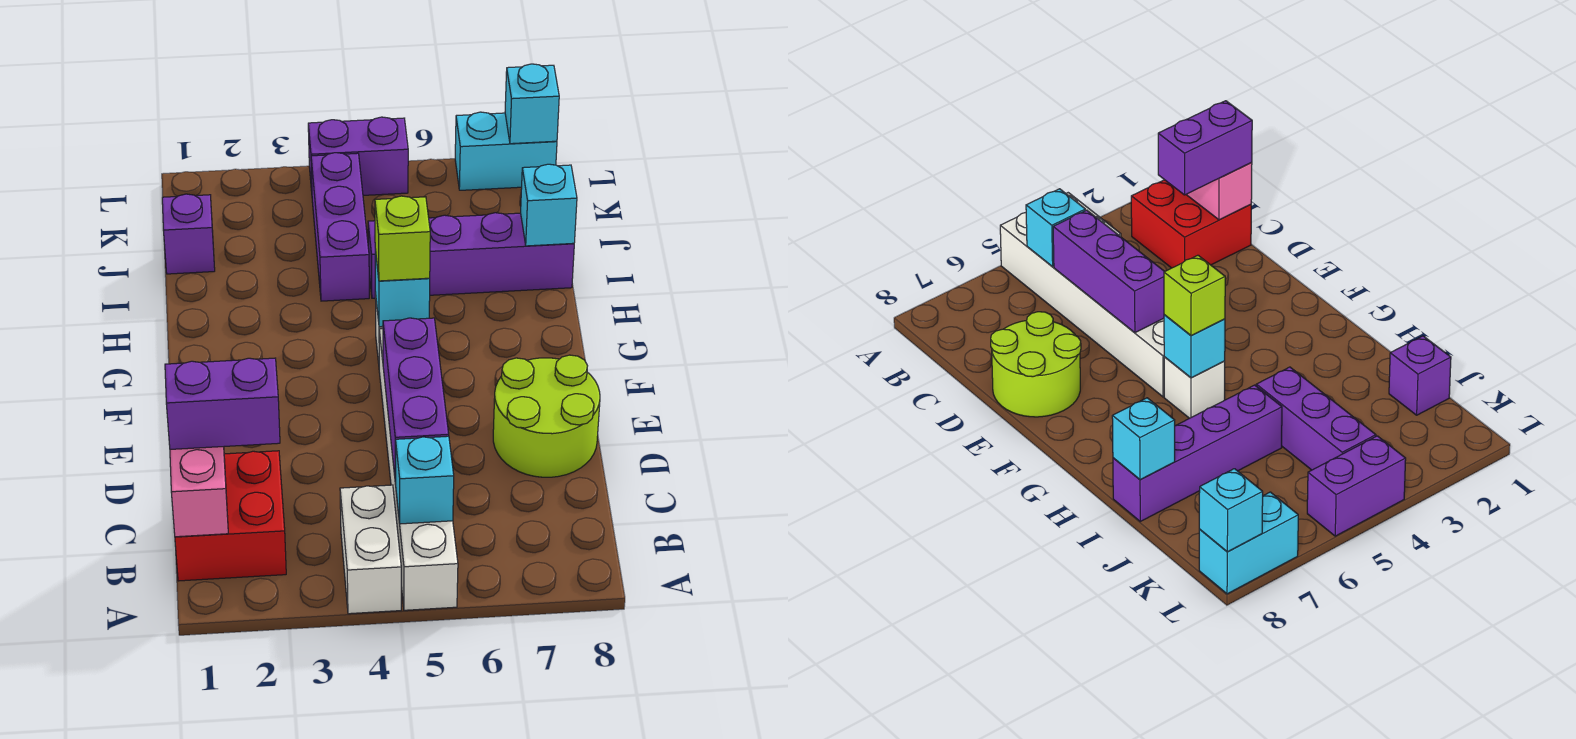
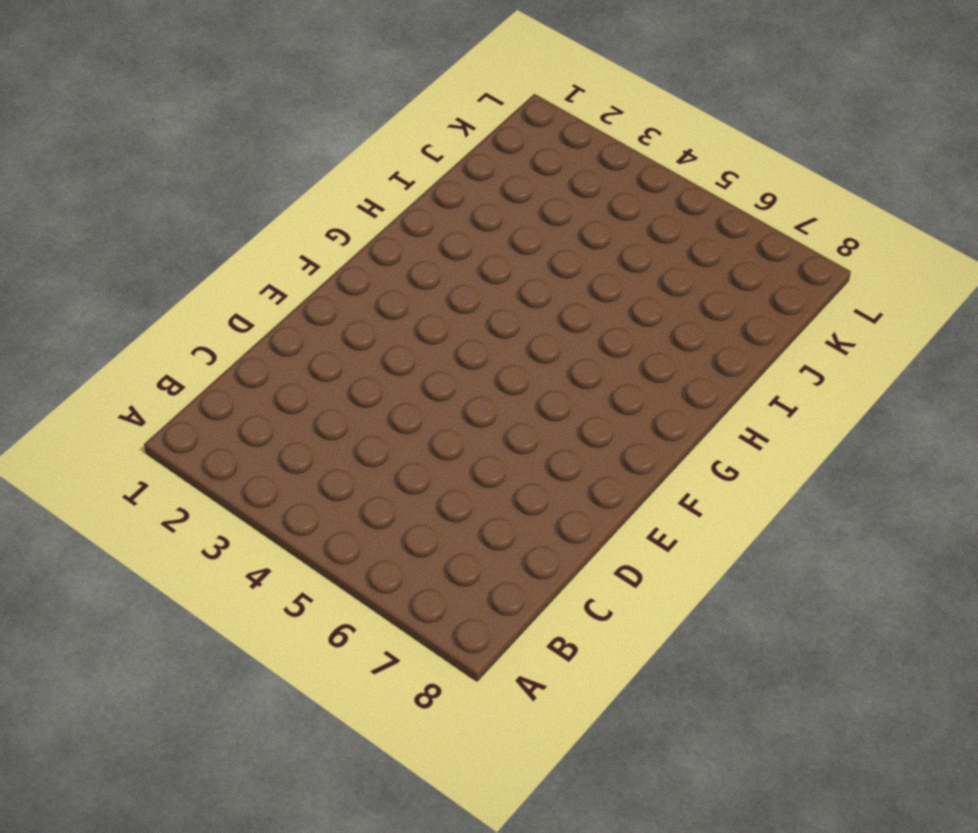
none -> white brick A4:B4 level 1
none -> white brick A5:F5 level 1
none -> red brick B1:C2 level 1

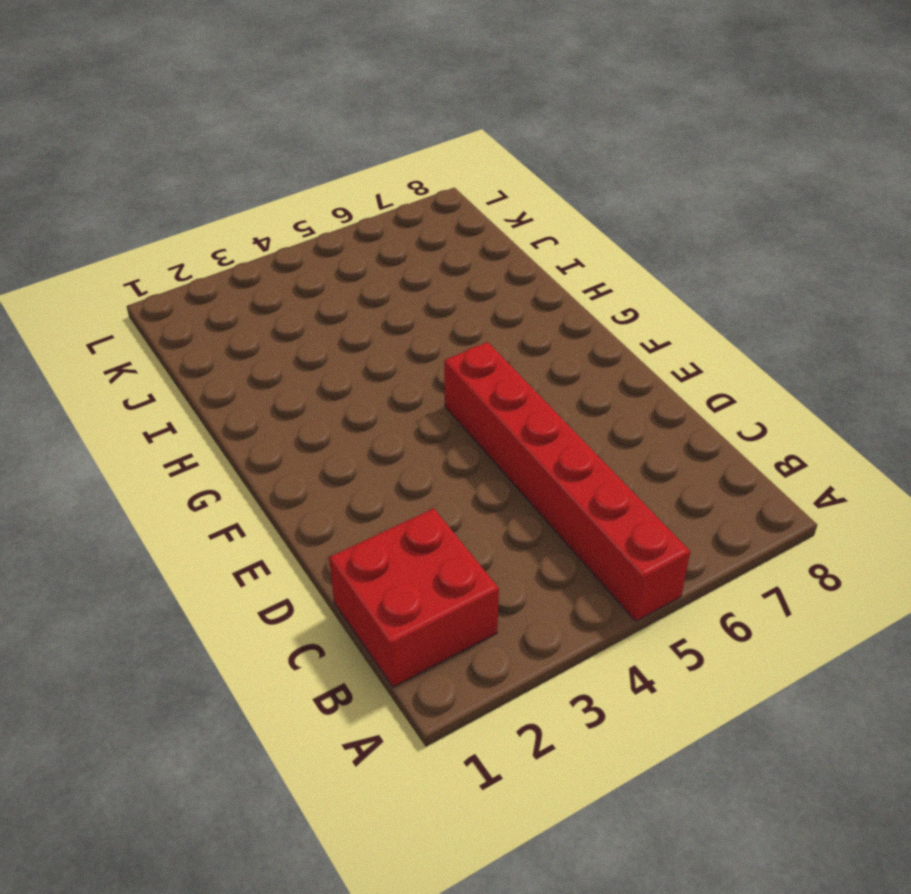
red brick A5:F5 level 1 -> white brick A5:F5 level 1
none -> white brick A4:B4 level 1
none -> lime round brick D7:E8 level 1
none -> white brick G5 level 1

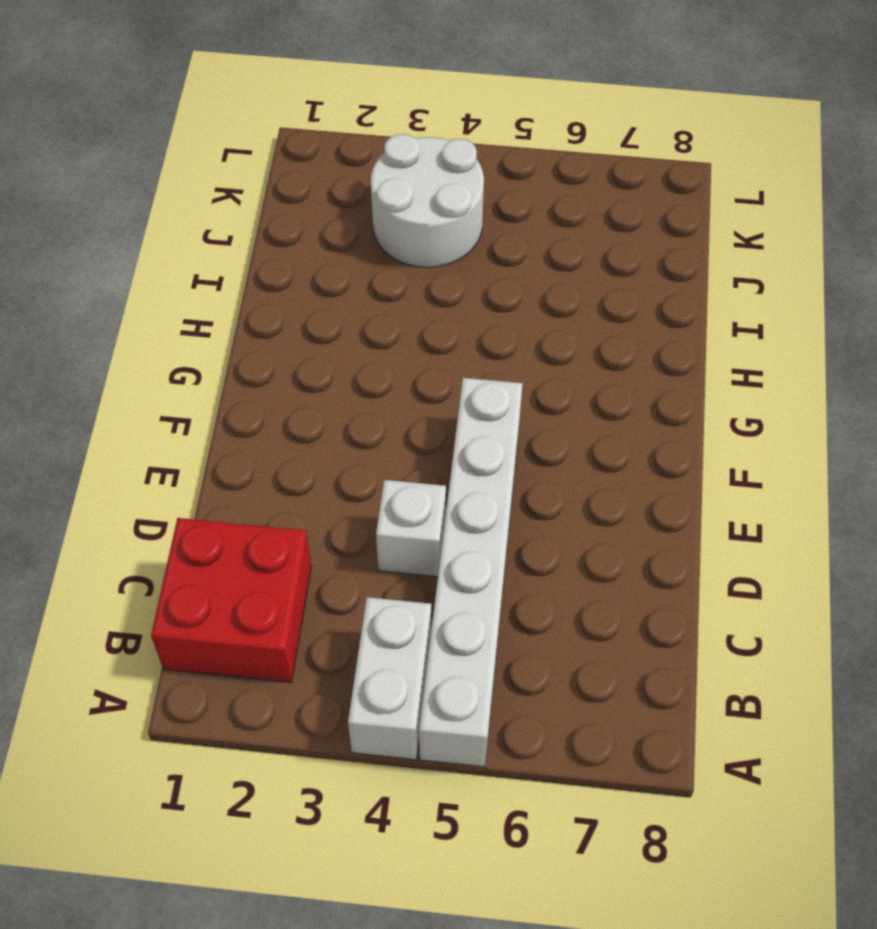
white brick D4 level 1 -> white brick G5 level 1
white round brick J3:K4 level 1 -> purple brick I4:K4 level 1
none -> lime round brick D7:E8 level 1
none -> purple brick I5:I8 level 1
none -> purple brick J1 level 1

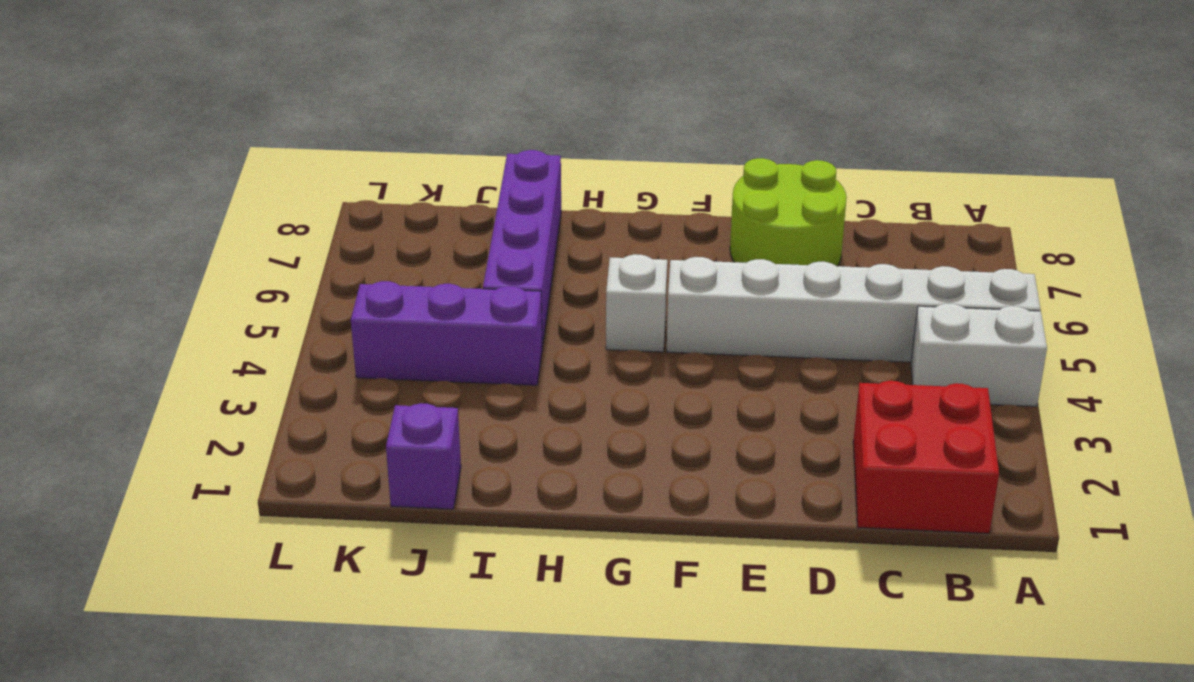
none -> purple brick L4:L5 level 1
none -> cyan brick L7:L8 level 1
none -> pink brick B1:C1 level 2

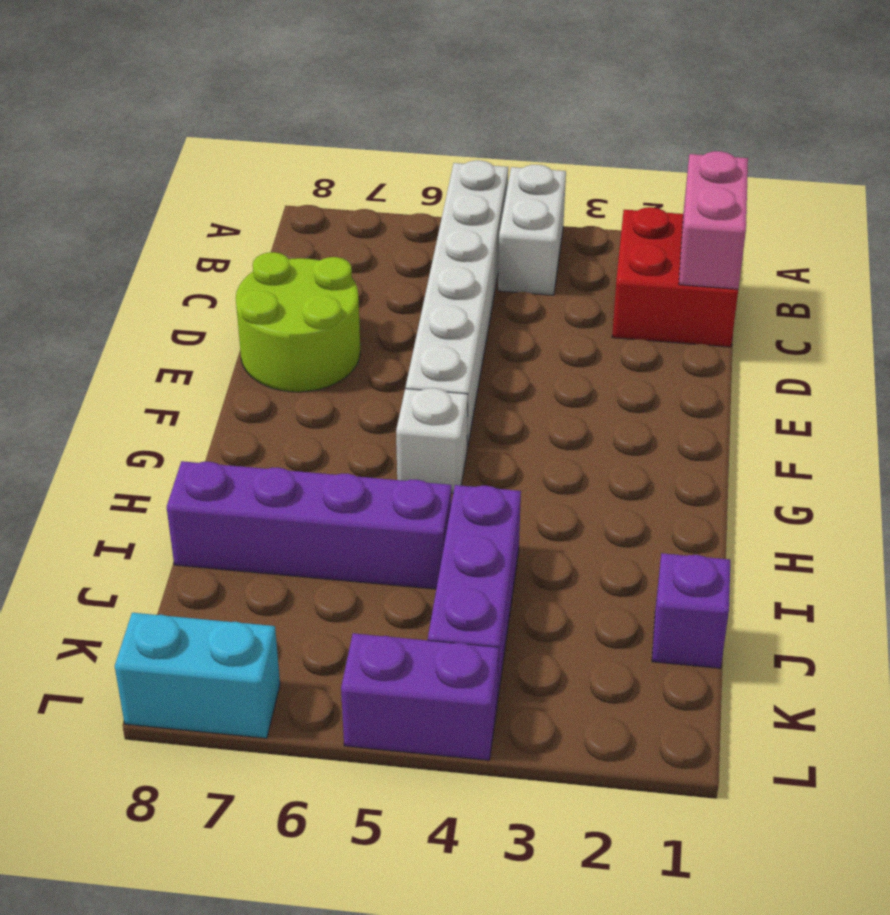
none -> cyan brick B5 level 2
none -> purple brick C5:E5 level 2
none -> cyan brick G5 level 2

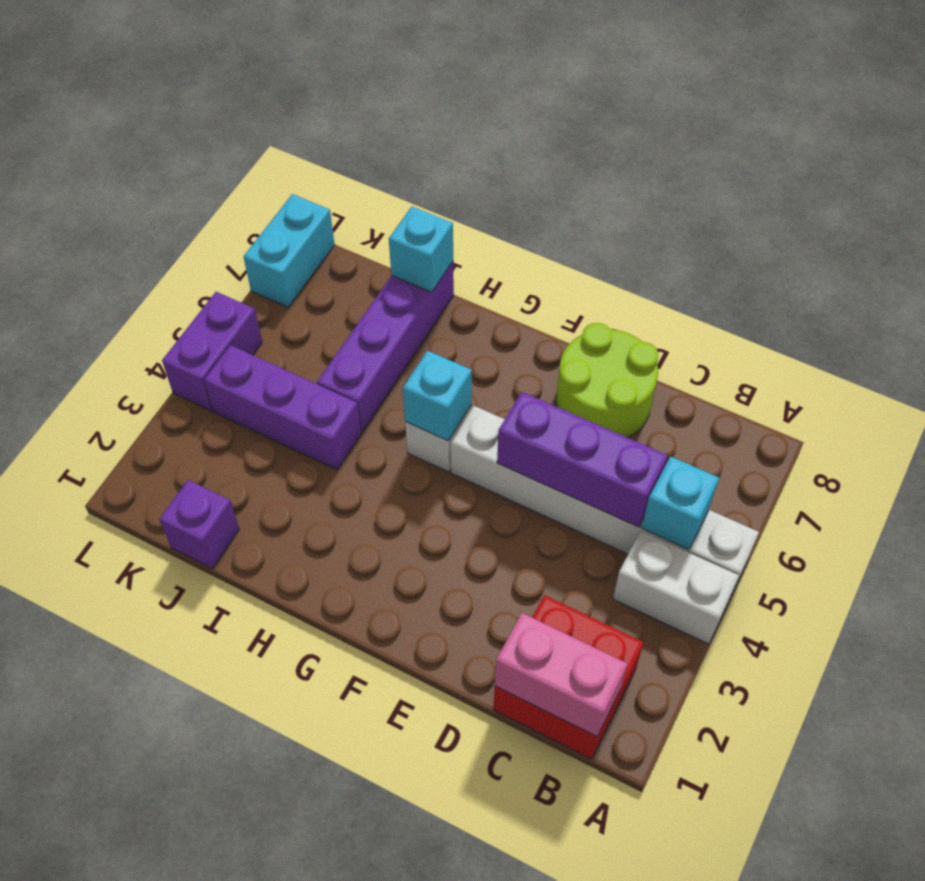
none -> cyan brick L8 level 2
none -> purple brick C1:C2 level 3
none -> lime brick G5 level 3

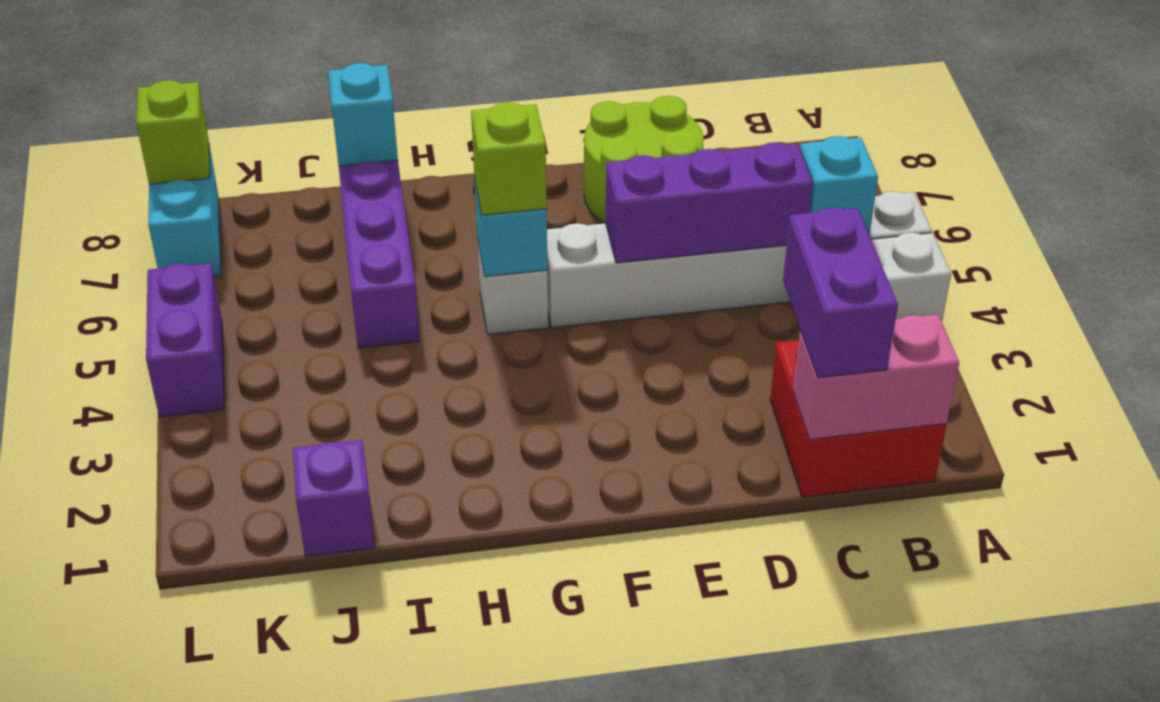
lime brick L8 level 2 -> cyan brick L8 level 2
none -> purple brick I4:K4 level 1

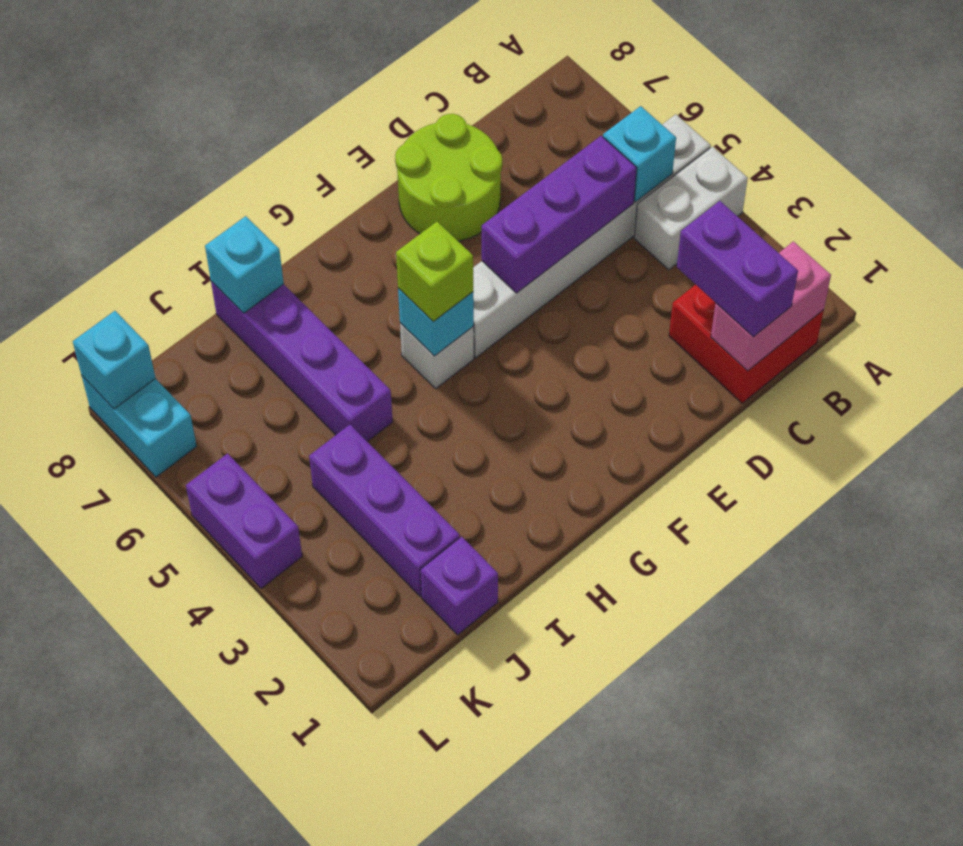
purple brick J2:J4 level 1 -> purple brick I4:K4 level 1

